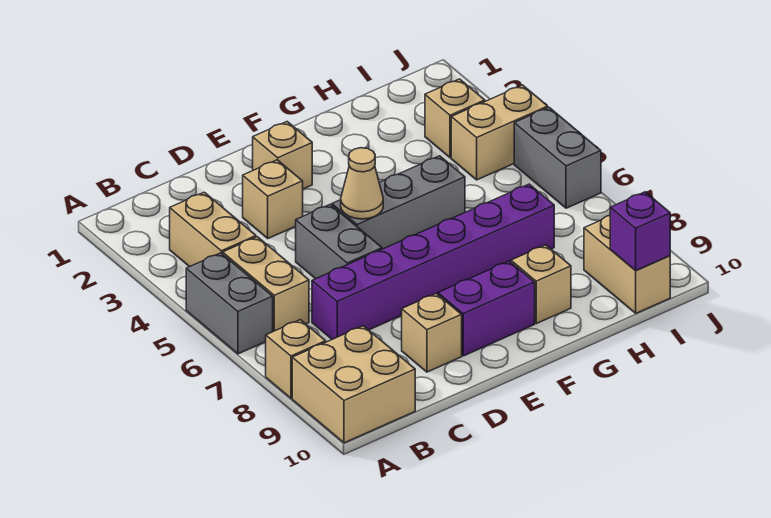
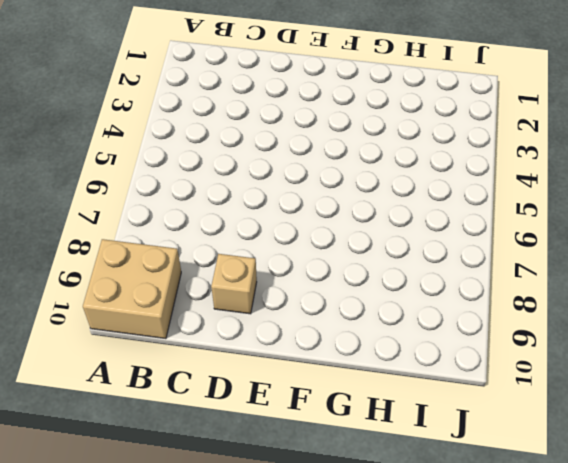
none -> grey brick A5:A6 level 1
none -> tan brick A8 level 1
none -> tan brick B3:B4 level 1

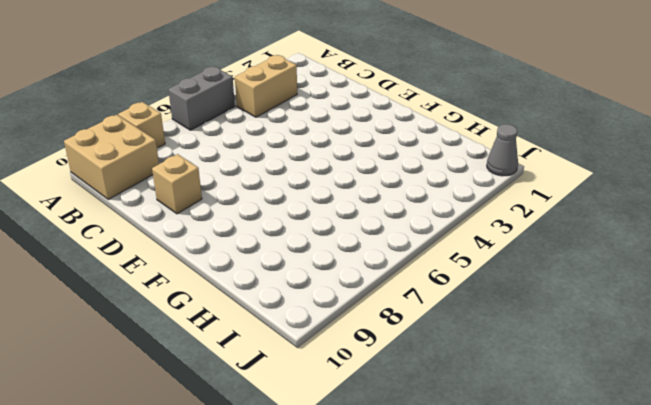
grey cone J1 level 1 -> none
none -> tan brick B5:B6 level 1
none -> purple brick C7:H7 level 1
none -> tan brick D3 level 1

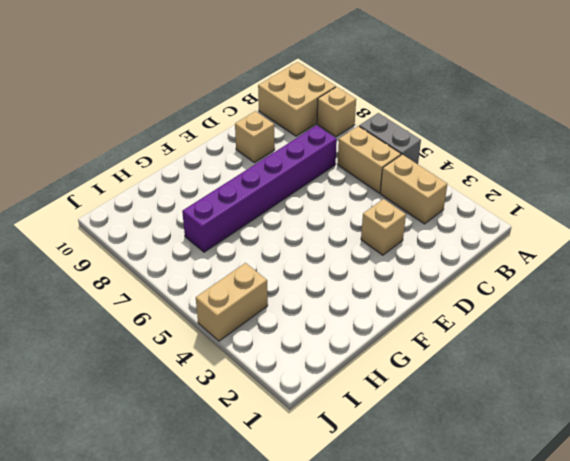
none -> grey brick D5:D6 level 1
none -> tan brick E2 level 1
none -> grey brick E5:G5 level 1

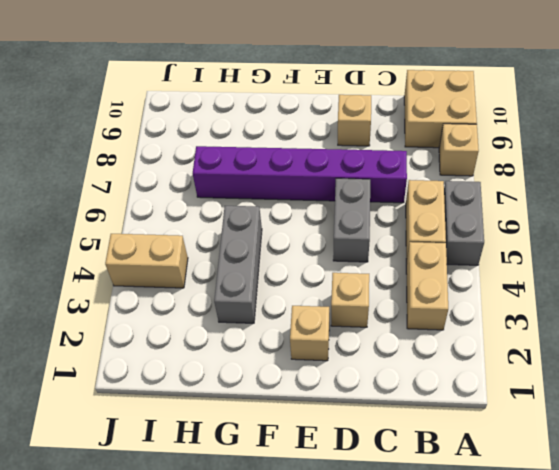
grey brick G3:G5 level 1 -> grey brick E5:G5 level 1
none -> purple brick E9:F9 level 1
none -> tan brick G9 level 1
none -> tan brick I3 level 1

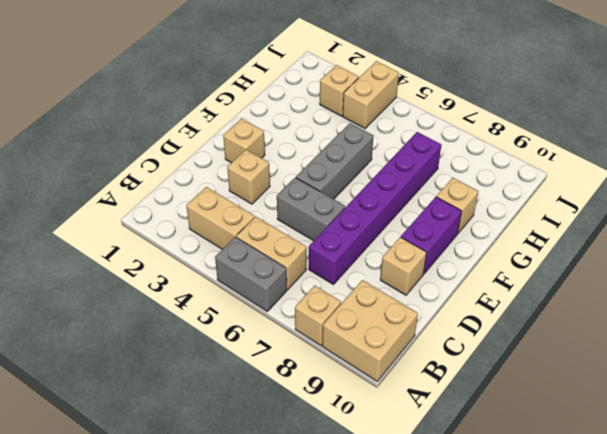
none -> tan brick I9:I10 level 1
none -> grey brick J5:J6 level 1
none -> tan cone E5 level 2

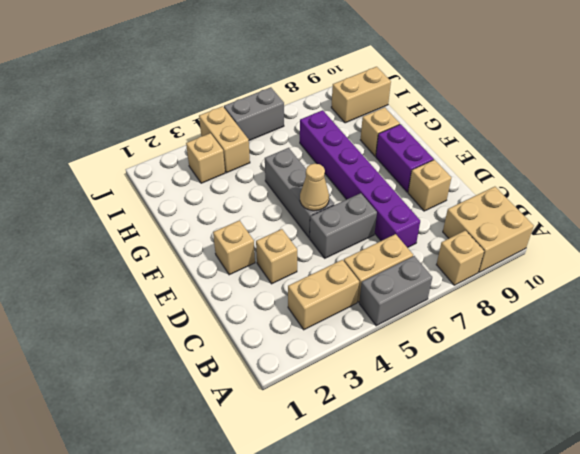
none -> purple brick I10 level 2

